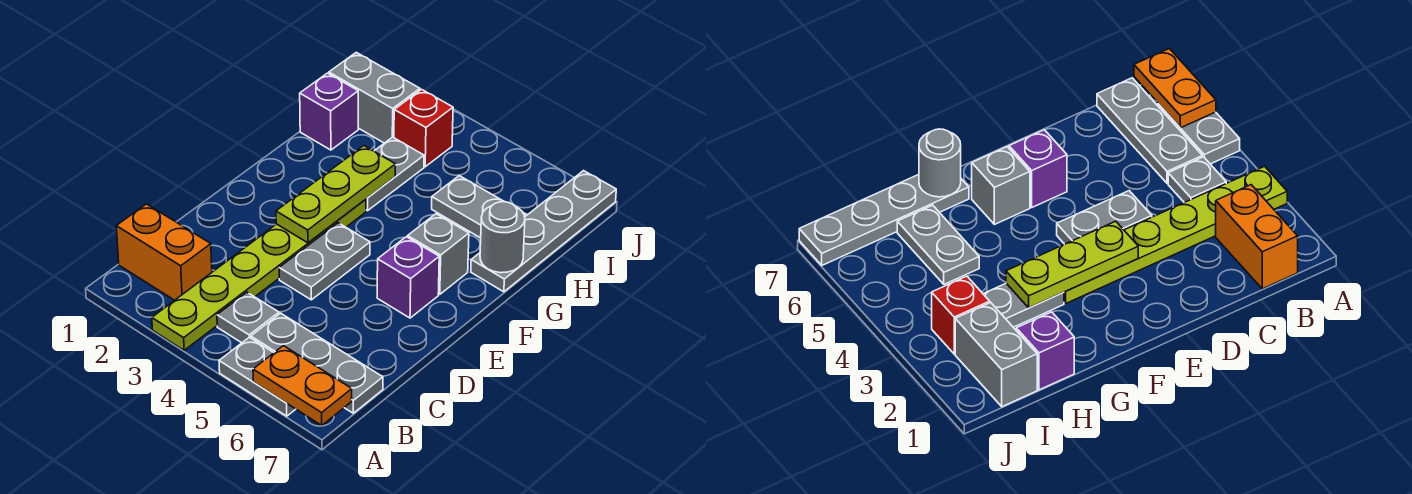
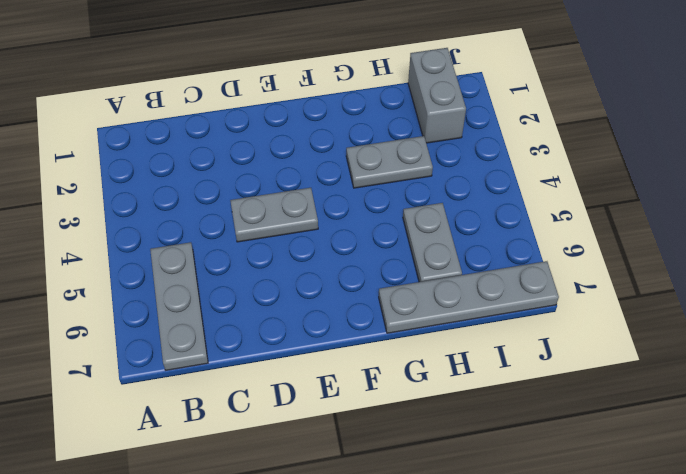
none -> lime plate A3:F3 level 1
none -> grey plate A5:A6 level 1
none -> orange brick B1:B2 level 1

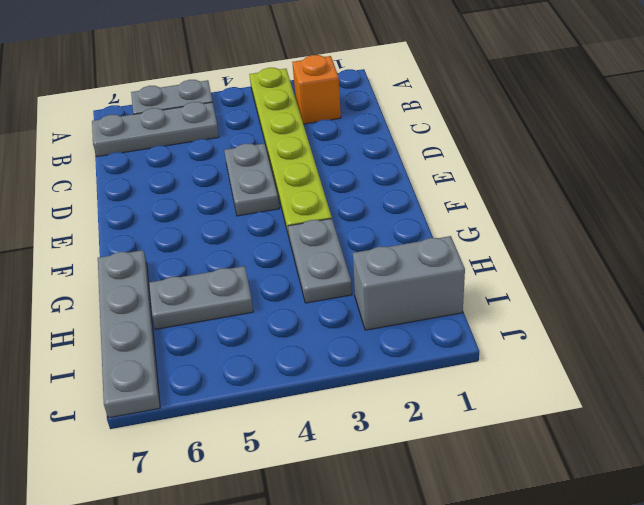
orange brick B2 level 1 -> orange brick B1:B2 level 1
none -> grey plate B4 level 1
none -> purple brick E6 level 1
none -> grey brick F6 level 1

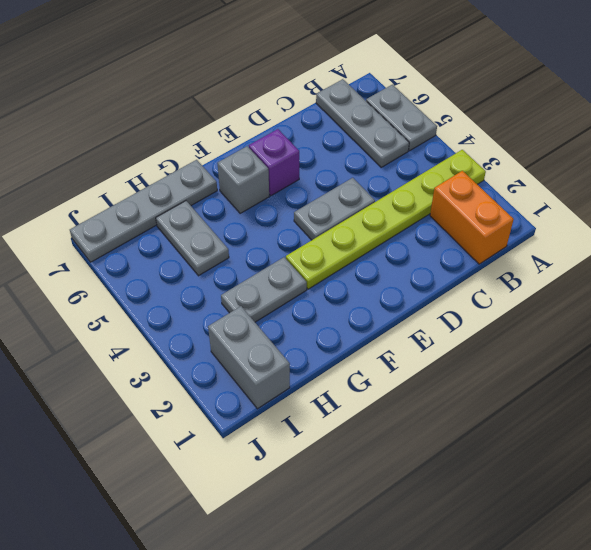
none -> grey plate B4 level 1
none -> purple brick H1 level 1
none -> red brick I3 level 1

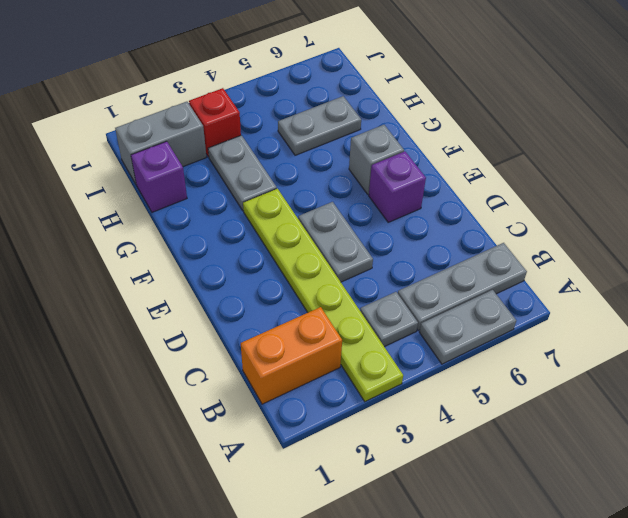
none -> grey plate G7:J7 level 1
none -> orange plate A6:A7 level 2
none -> lime plate E3:G3 level 2

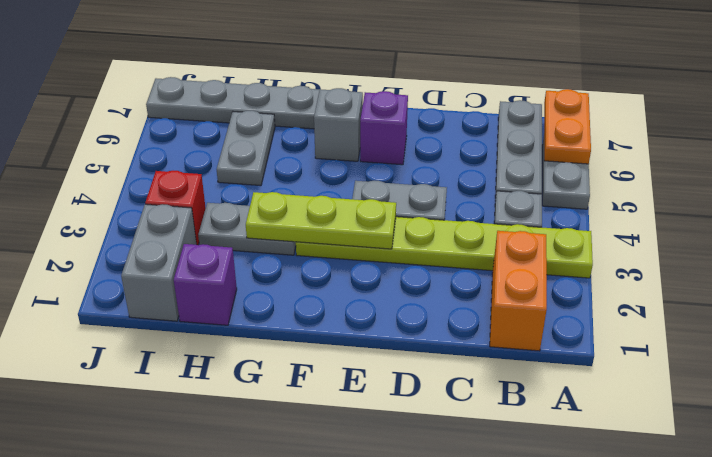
none -> grey round brick G7 level 2

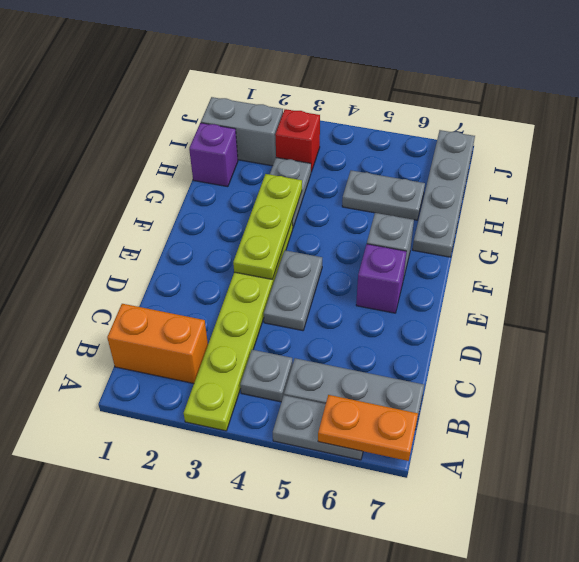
none -> grey round brick G7 level 2

